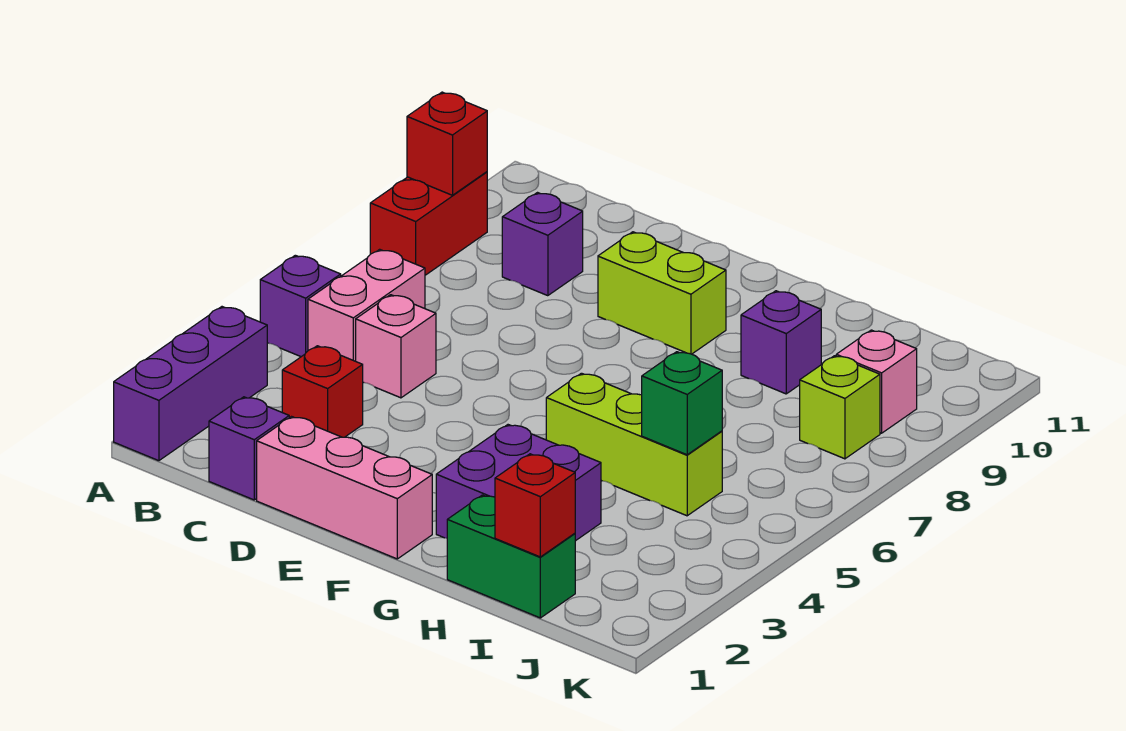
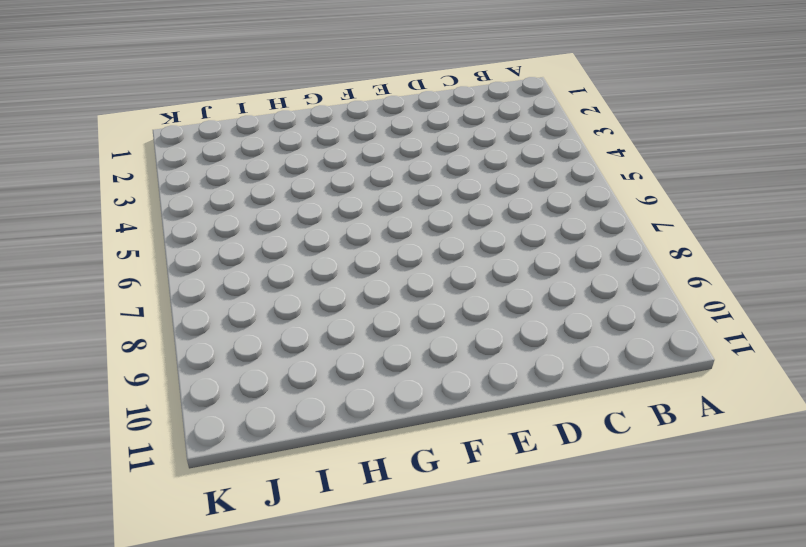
none -> purple brick A1:A3 level 1
none -> purple brick A5 level 1
none -> red brick A8:A9 level 1

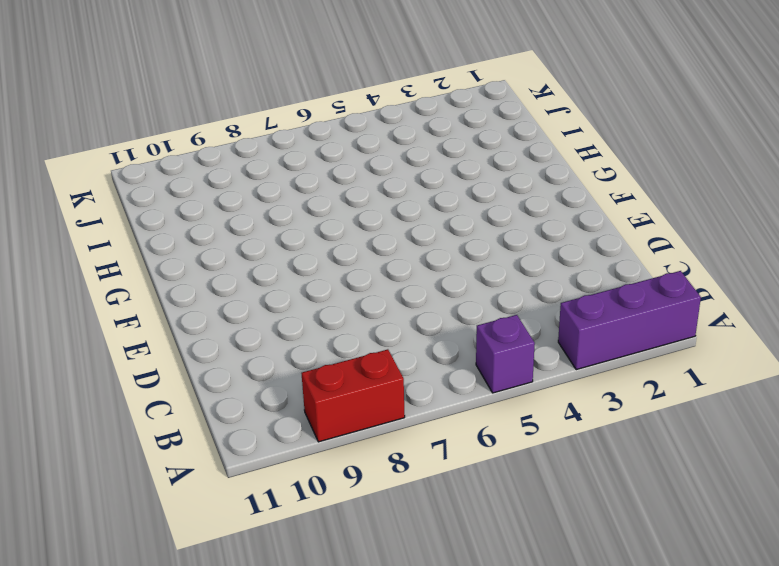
none -> pink brick B5:B6 level 1
none -> purple brick C1 level 1
none -> red brick C3 level 1

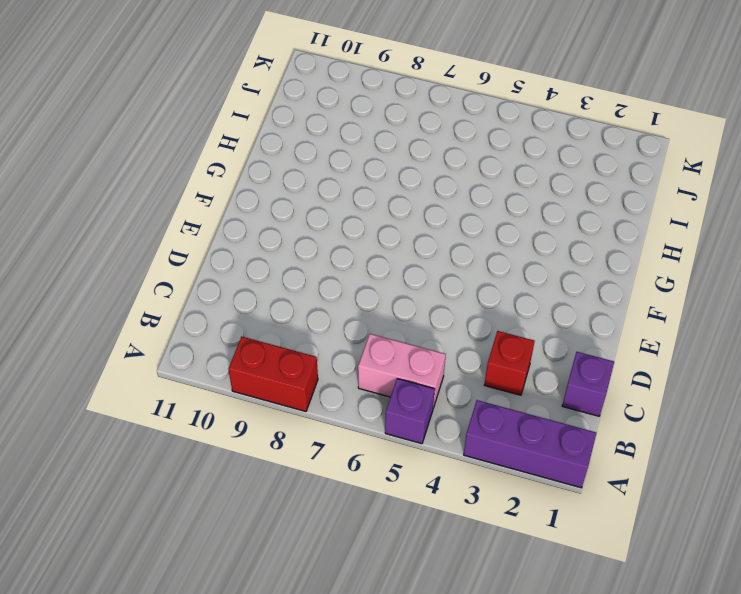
none -> pink brick C5 level 1
none -> purple brick C9 level 1
none -> pink brick D1:F1 level 1

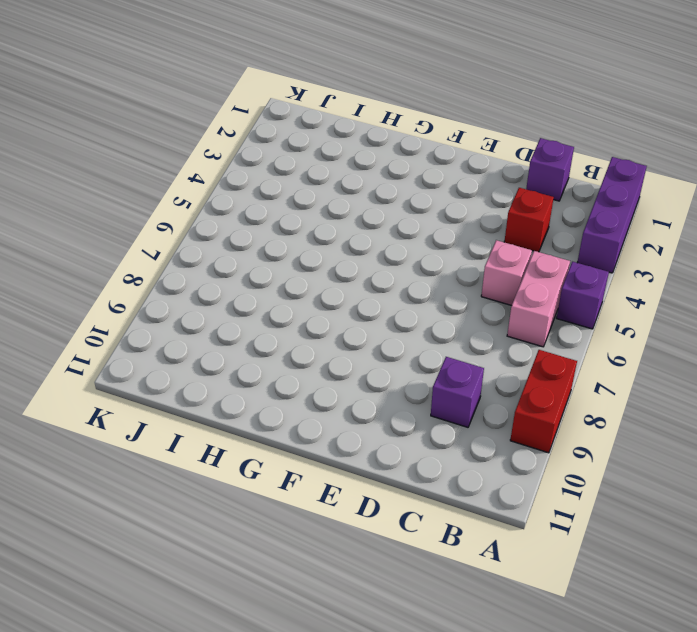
none -> pink brick D1:F1 level 1
none -> lime brick E9:F9 level 1
none -> purple brick G2:H3 level 1

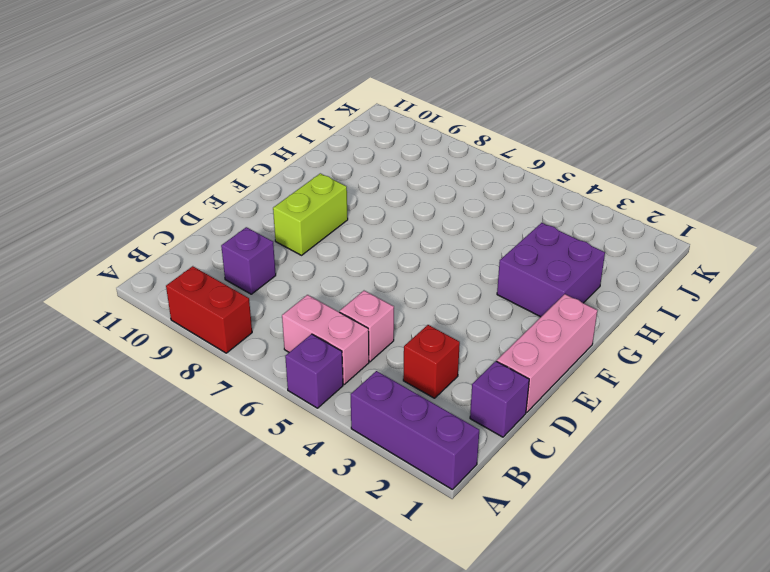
none -> lime brick G5:I5 level 1
none -> green brick H1:I1 level 1
none -> purple brick H9 level 1

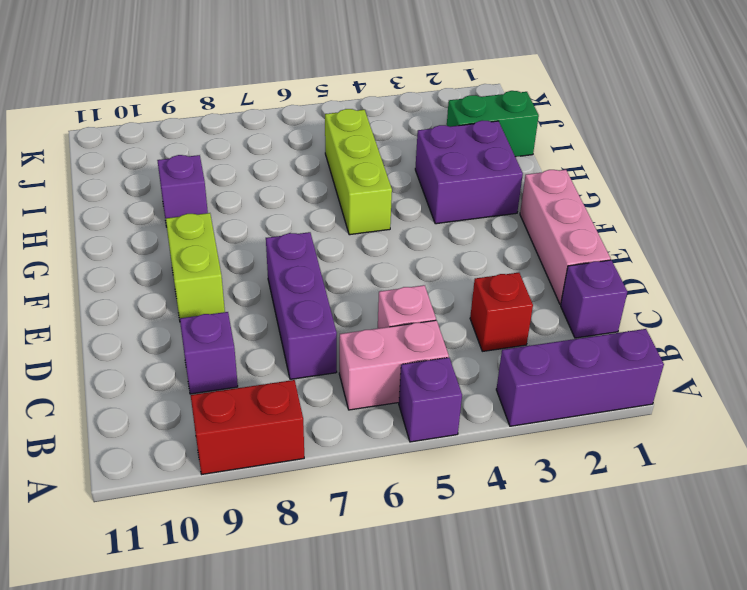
purple brick C7:E7 level 1 -> none
green brick I1:I2 level 1 -> green brick H1:I1 level 1
none -> lime brick J8 level 1
none -> pink brick J9 level 1
none -> red brick A9 level 2

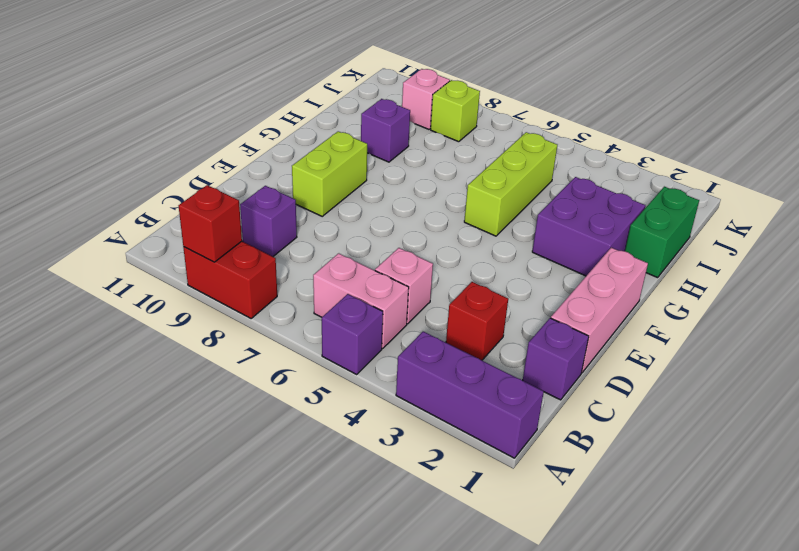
none -> red brick I1 level 2
none -> green brick I5 level 2

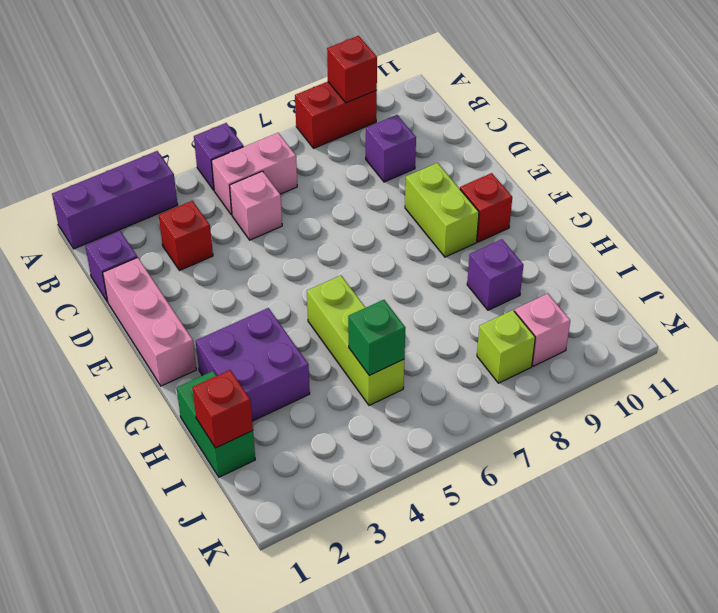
red brick F10 level 1 -> none

